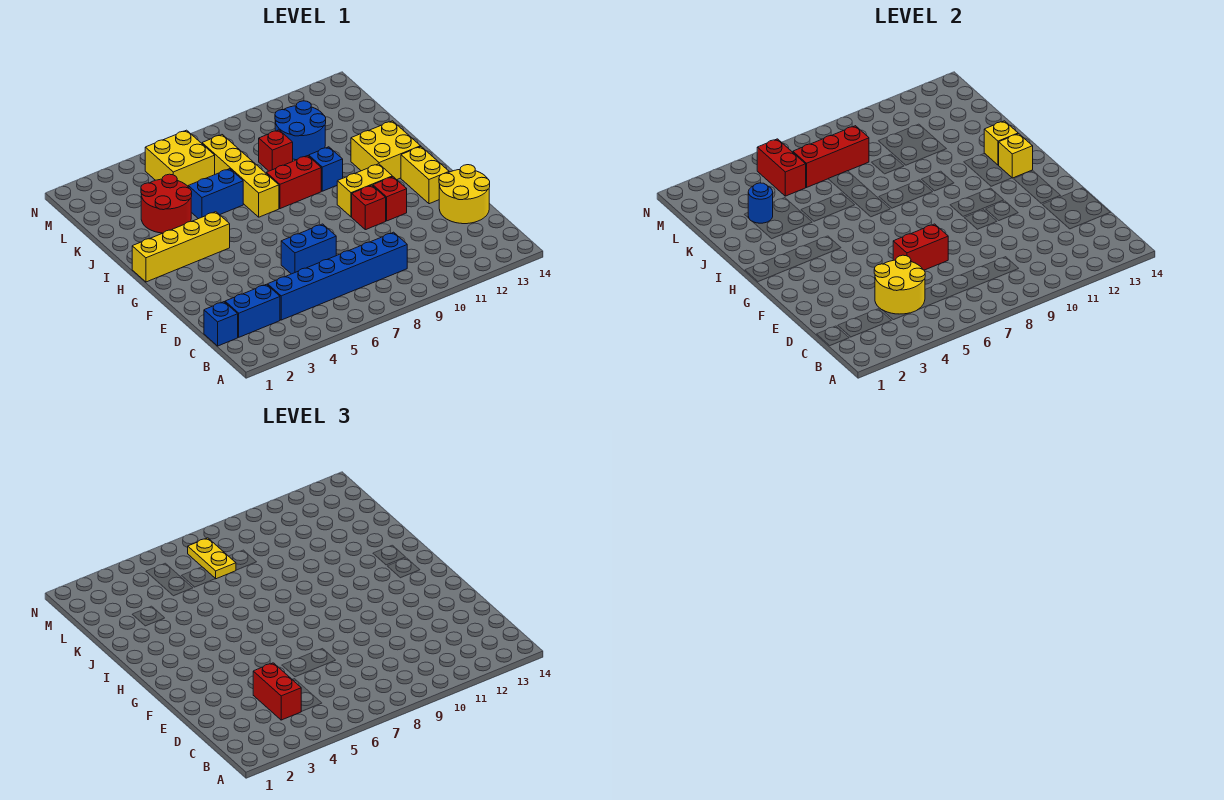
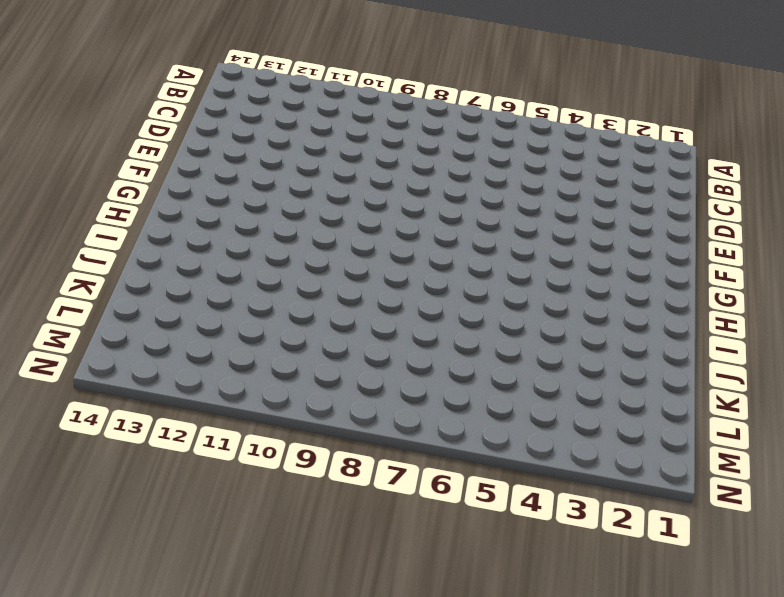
none -> blue brick C1 level 1
none -> blue brick C2:C3 level 1
none -> blue brick C4:C9 level 1

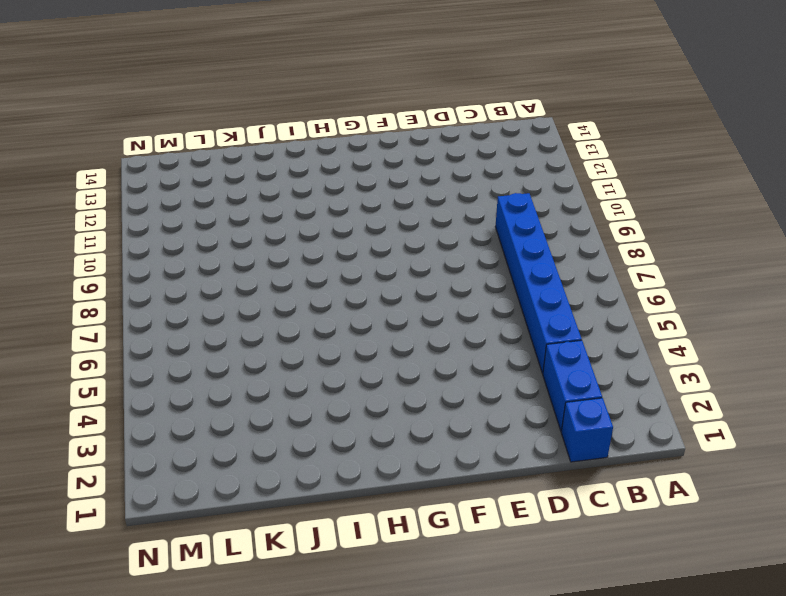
none -> yellow round brick D13:E14 level 1
none -> blue brick E6:E7 level 1
none -> red brick F10 level 1

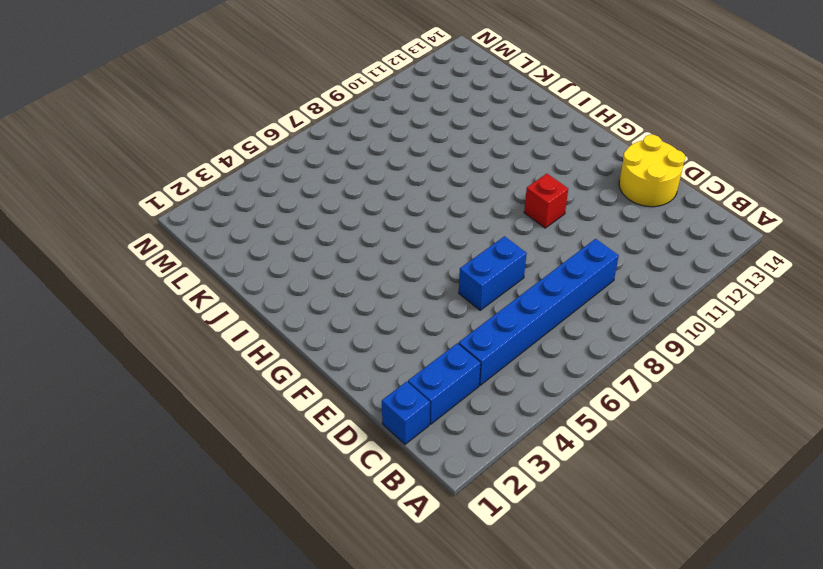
none -> red brick F11 level 1
none -> yellow brick F13:G13 level 1
none -> yellow brick G10:G11 level 1

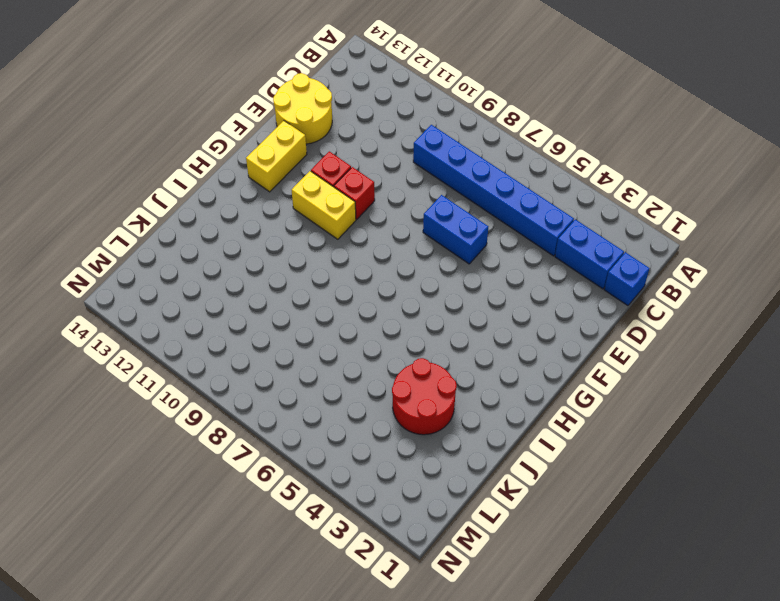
none -> yellow brick H1:H4 level 1
none -> yellow brick H12:I13 level 1
none -> yellow brick I7:L7 level 1

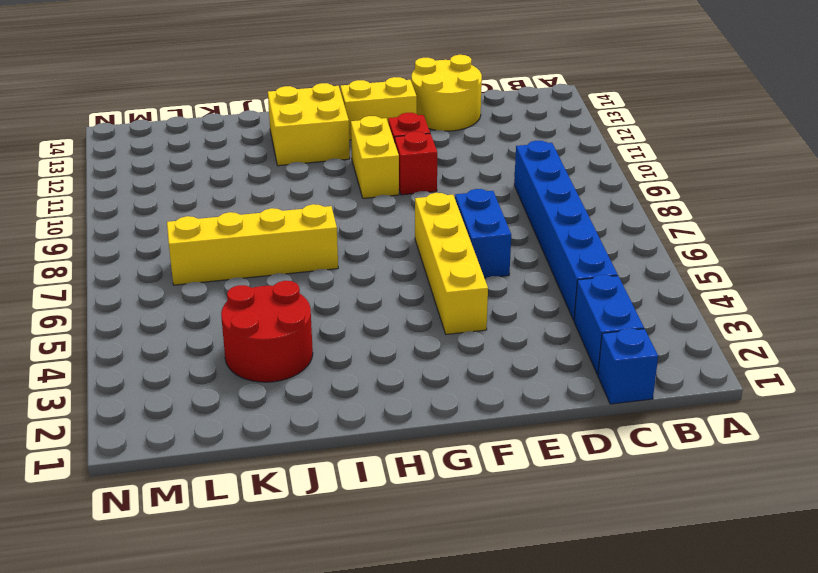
yellow brick F4:F7 level 1 -> yellow brick H1:H4 level 1
none -> red brick I8:I9 level 1
none -> blue brick I10 level 1
none -> blue brick J5:J6 level 1

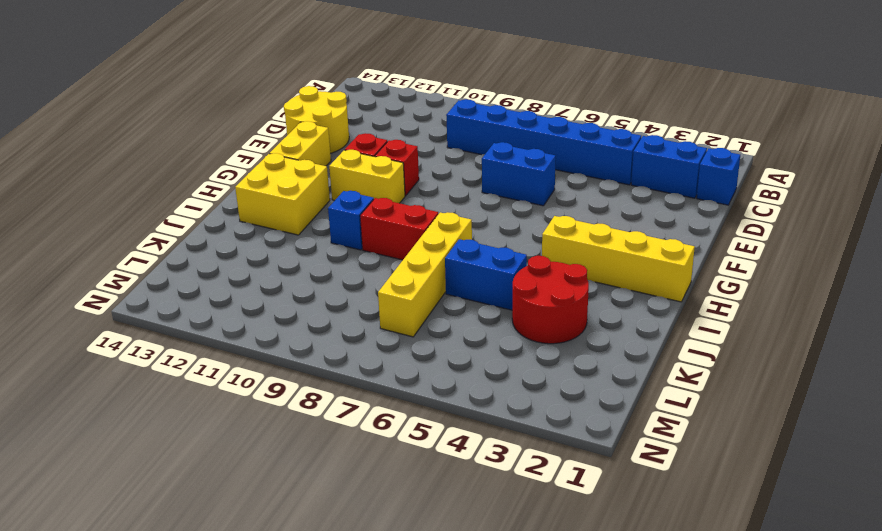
none -> red brick K9 level 1
none -> blue round brick K10:L11 level 1
none -> yellow brick L5:M6 level 1

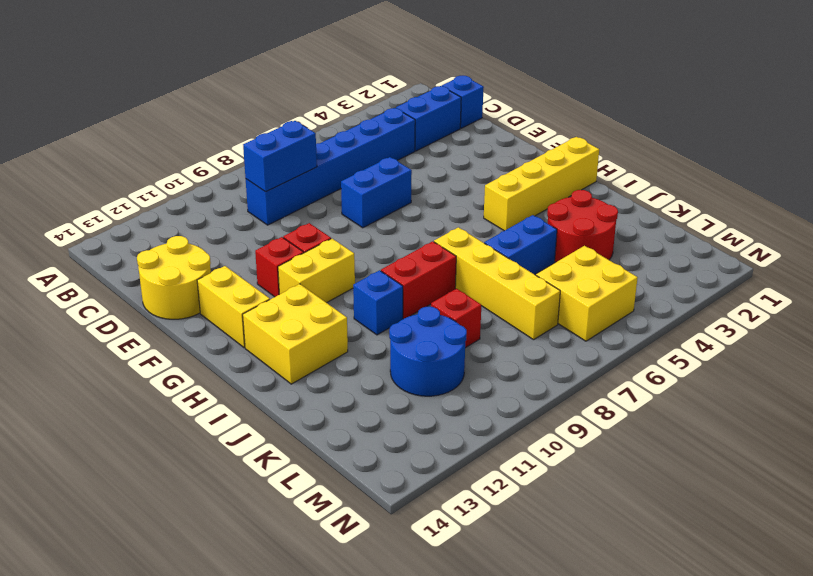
blue brick C8:C9 level 2 -> none
none -> yellow round brick C4:D5 level 2
none -> red brick E6:E7 level 2
none -> yellow brick H13 level 2

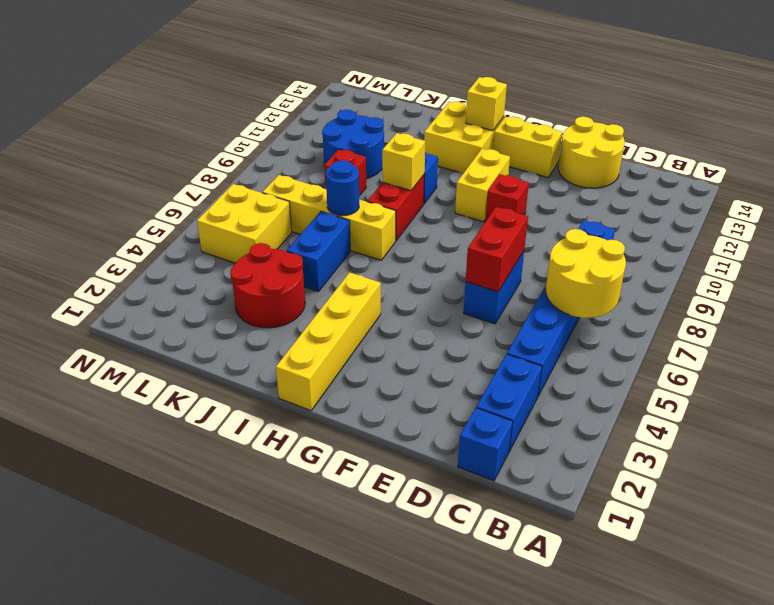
yellow round brick B6:C7 level 2 -> yellow round brick C4:D5 level 2
yellow brick I9 level 2 -> yellow brick I13 level 2
blue round brick J7 level 2 -> blue round brick K3 level 2
none -> red brick F11 level 1
none -> red brick L5:M5 level 2
none -> red brick L6:L8 level 2

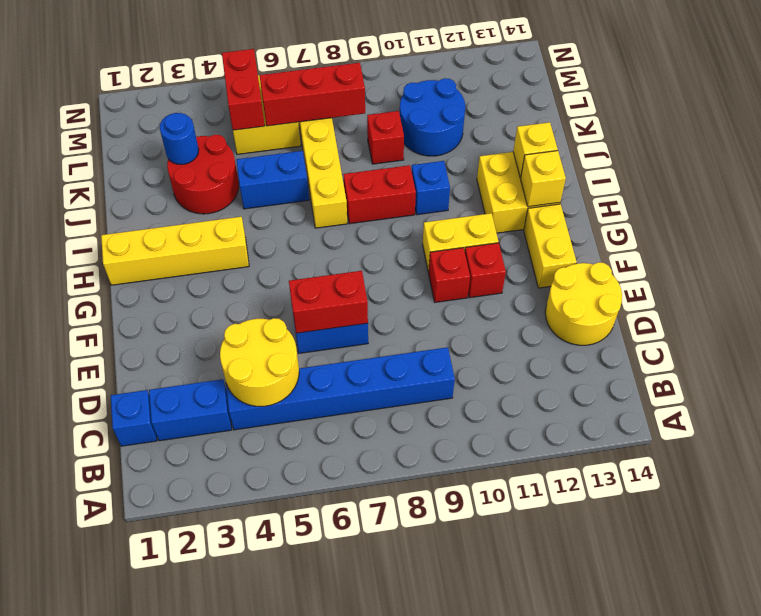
none -> red brick C4:D4 level 3
none -> yellow plate L7:M7 level 3

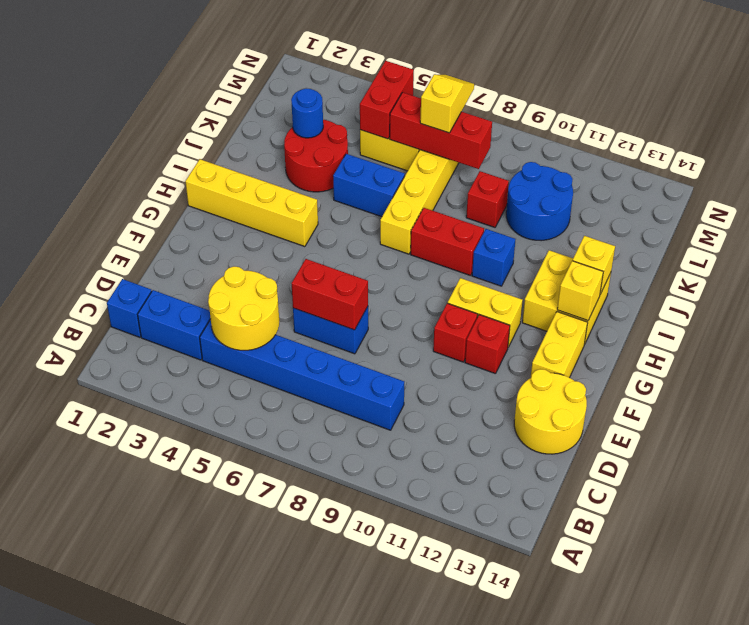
yellow slope L7:M7 level 3 top L -> yellow plate L7:M7 level 3
none -> red brick C4:D4 level 3

